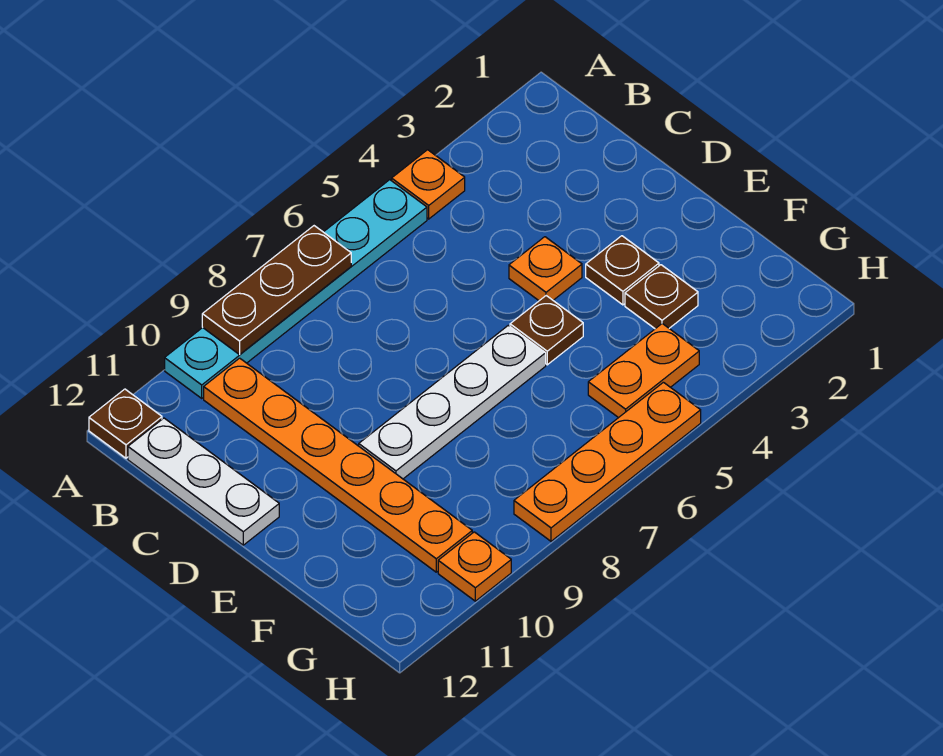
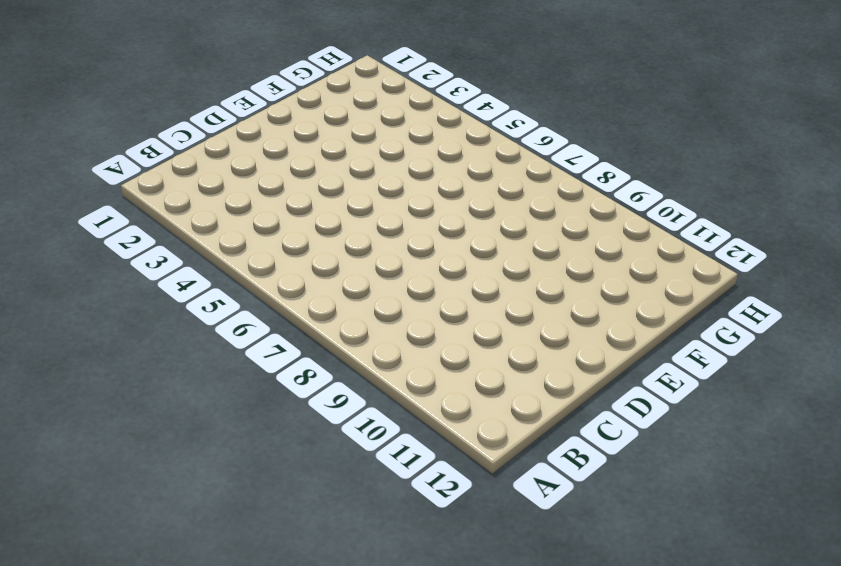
none -> orange plate A4 level 1
none -> cyan plate A5:A10 level 1
none -> brown plate A12 level 1

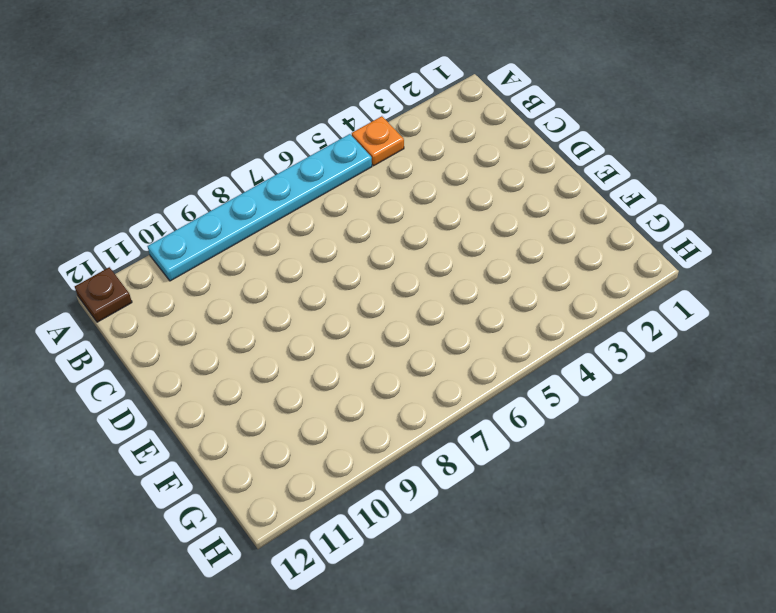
none -> orange plate B10:G10 level 1
none -> white plate B12:D12 level 1
none -> orange plate D4 level 1

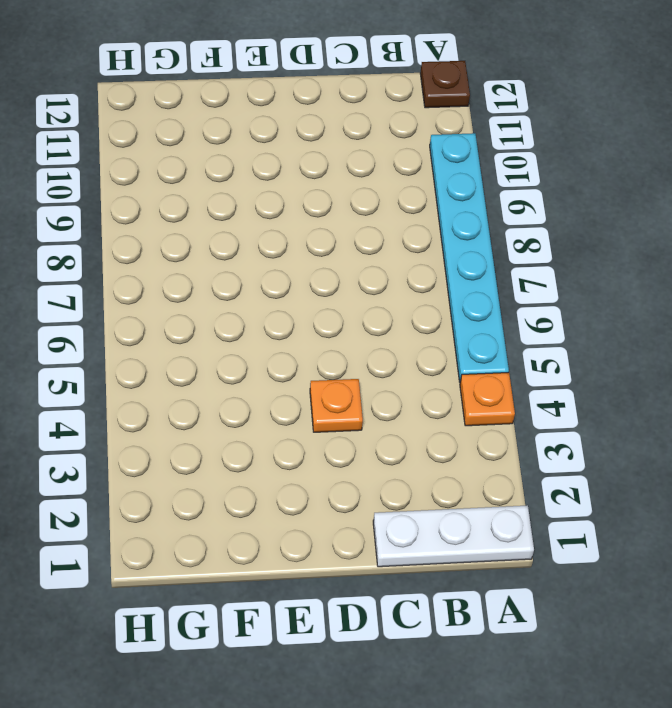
white plate A1:C1 level 1 -> white plate B12:D12 level 1
none -> orange plate B10:G10 level 1
none -> brown plate E3 level 1
none -> brown plate E5 level 1

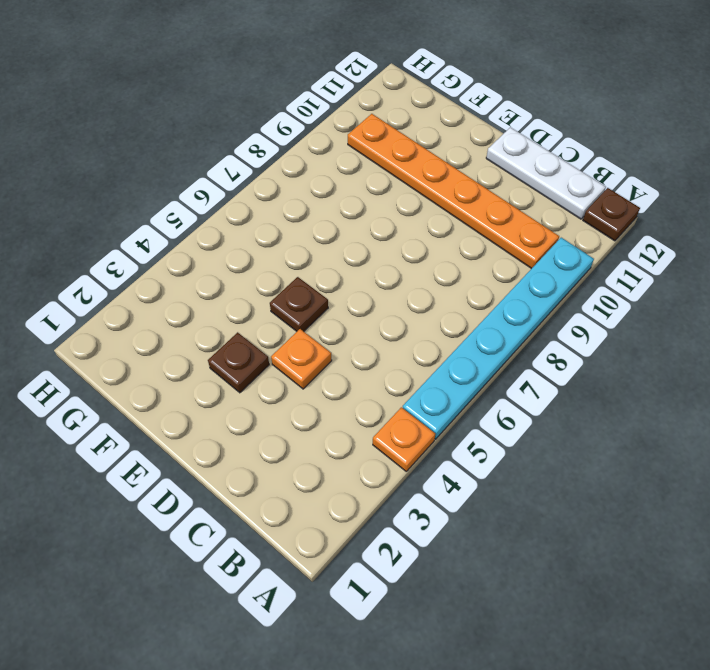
none -> white plate E6:E9 level 1
none -> brown plate F3 level 1
none -> orange plate G4:G5 level 1

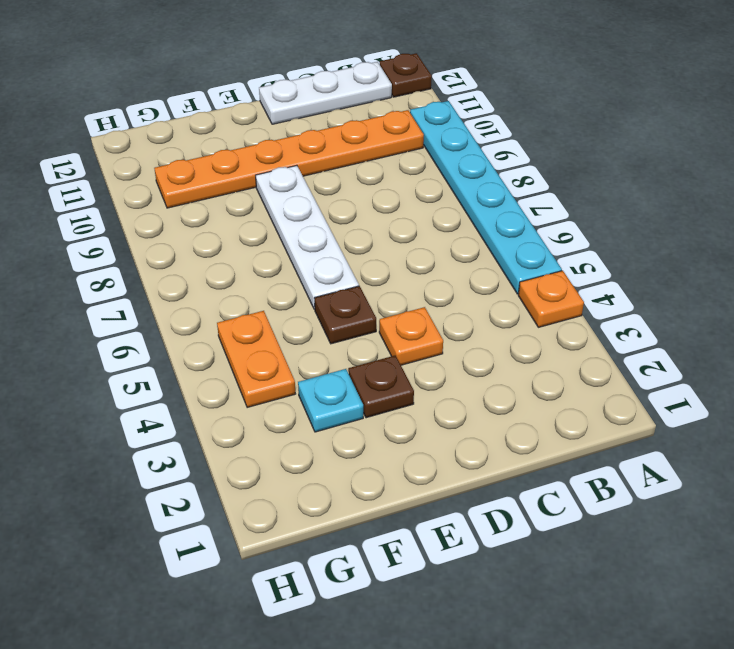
cyan plate F3 level 1 -> brown plate F3 level 1
none -> orange plate H5:H8 level 1
none -> orange plate H10 level 1
none -> brown plate A7:A9 level 2

